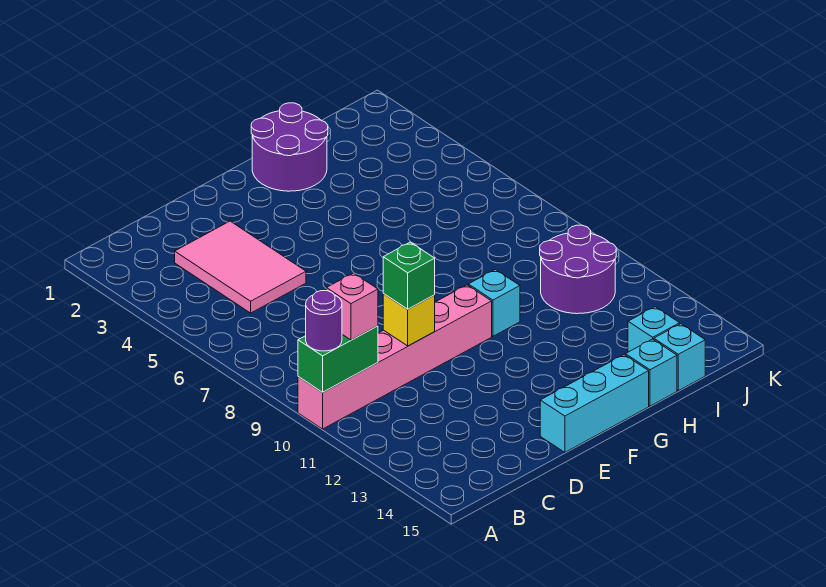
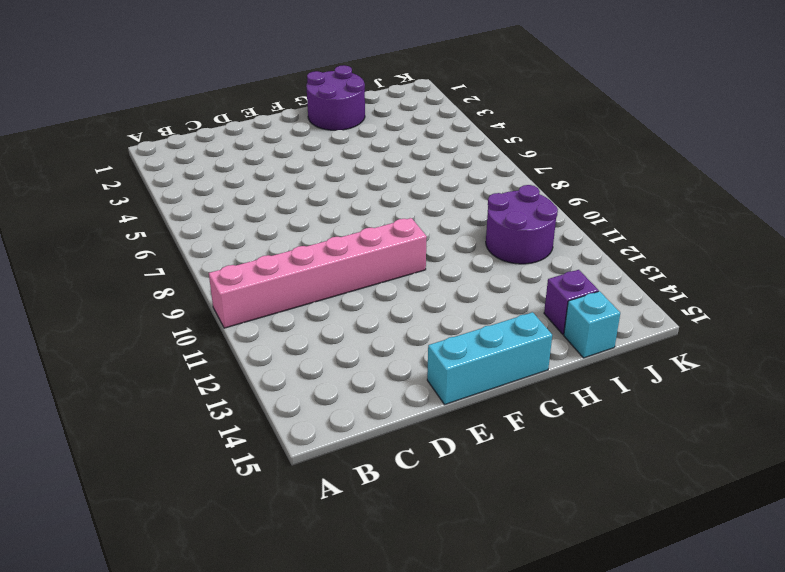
purple brick I14 level 1 -> cyan brick I14 level 1
none -> pink tile C3:D5 level 1
none -> cyan brick G10 level 1
none -> cyan brick H15 level 1

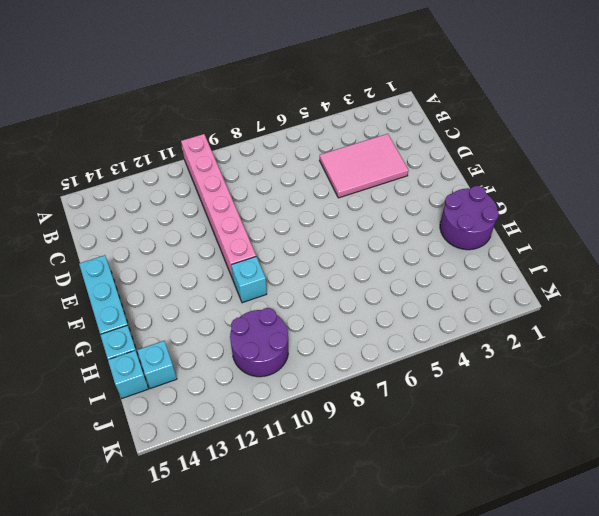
none -> green brick A10:B10 level 2
none -> yellow brick D10 level 2
none -> purple round brick A10 level 3

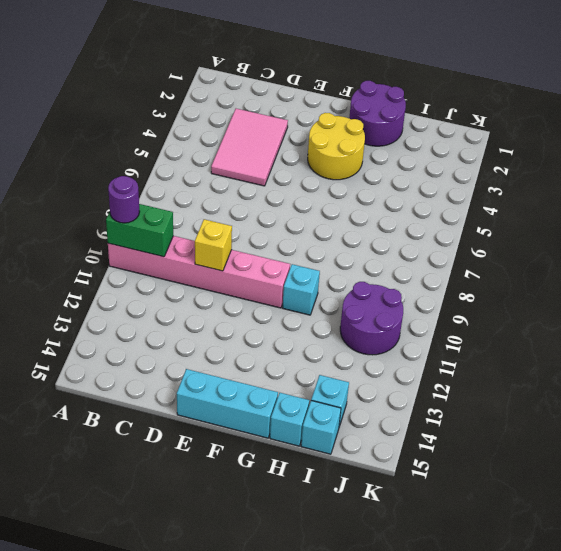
yellow round brick F3:G4 level 1 -> none
none -> pink brick B10 level 3
none -> green brick D10 level 3

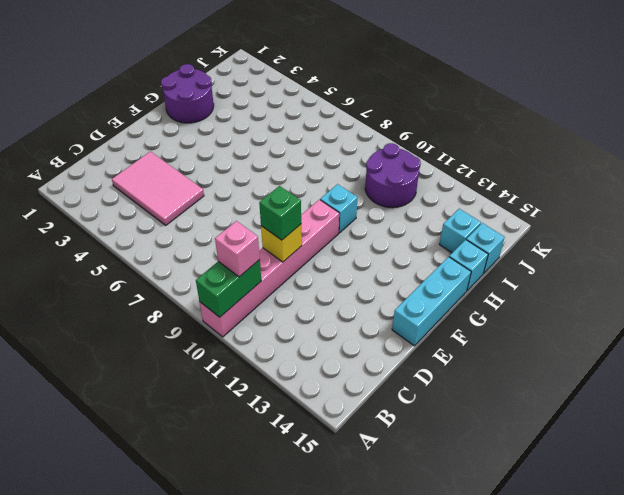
none -> purple round brick A10 level 3

